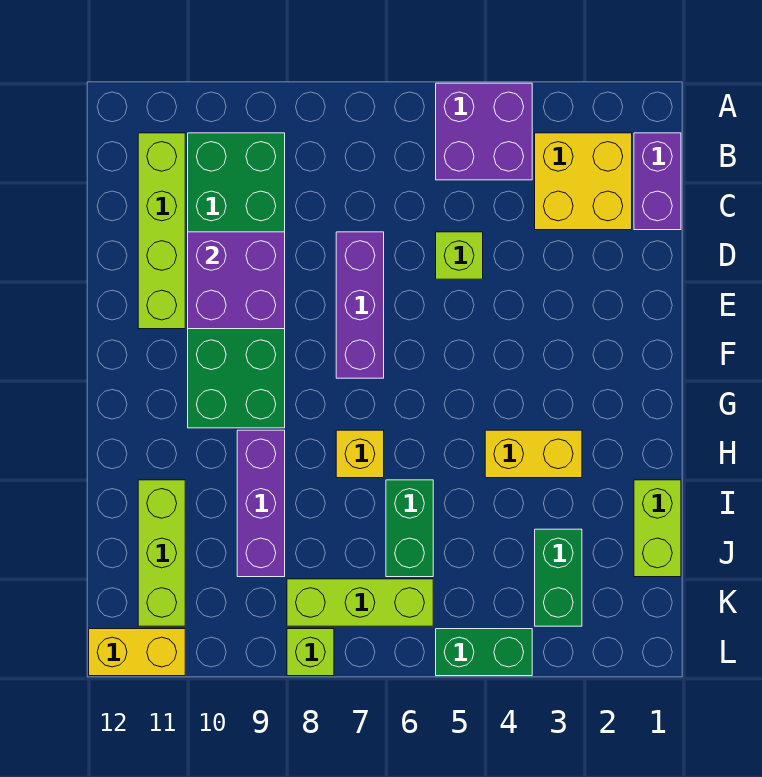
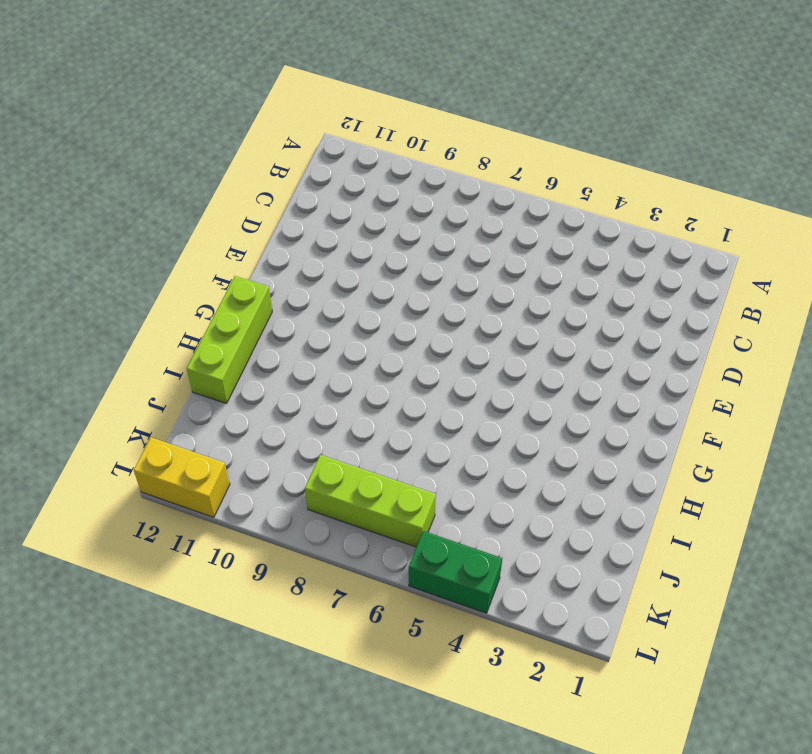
lime brick G12:I12 level 1 -> lime brick I11:K11 level 1
none -> purple brick A4:B5 level 1
none -> purple brick B1:C1 level 1
none -> yellow brick B2:C3 level 1

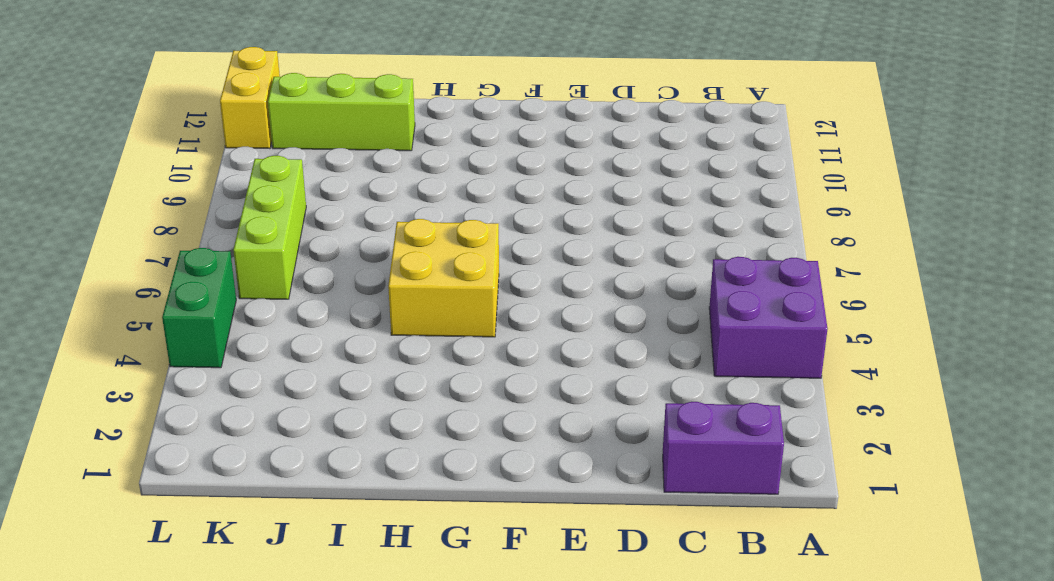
yellow brick G5:H6 level 1 -> yellow brick B2:C3 level 1
none -> green brick B9:G10 level 1
none -> lime brick B11:E11 level 1
none -> lime brick D5 level 1

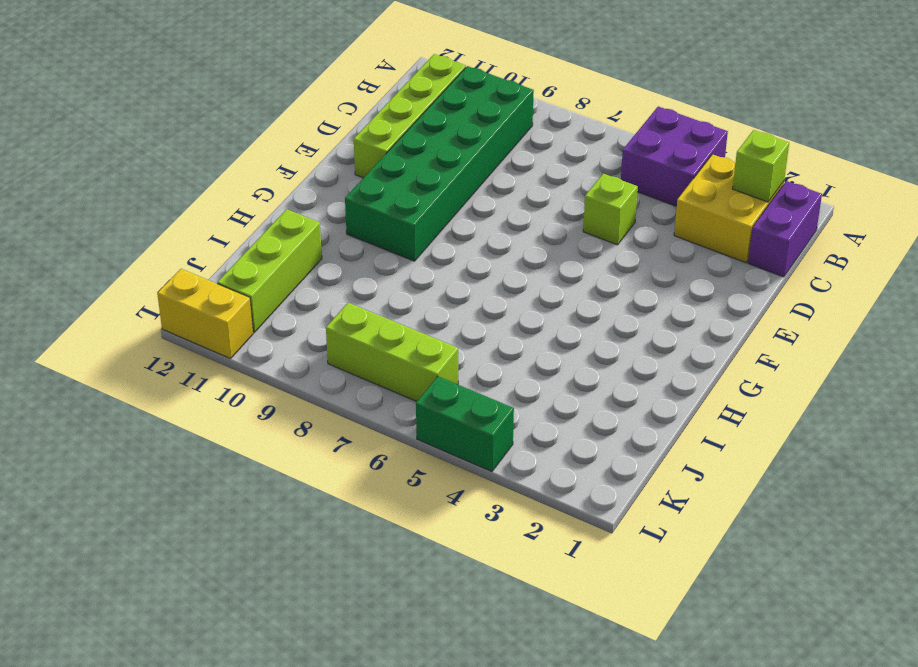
lime brick B2 level 2 -> lime brick L8 level 1
none -> purple brick D7:F7 level 1
none -> yellow brick H3:H4 level 1
none -> yellow brick H7 level 1

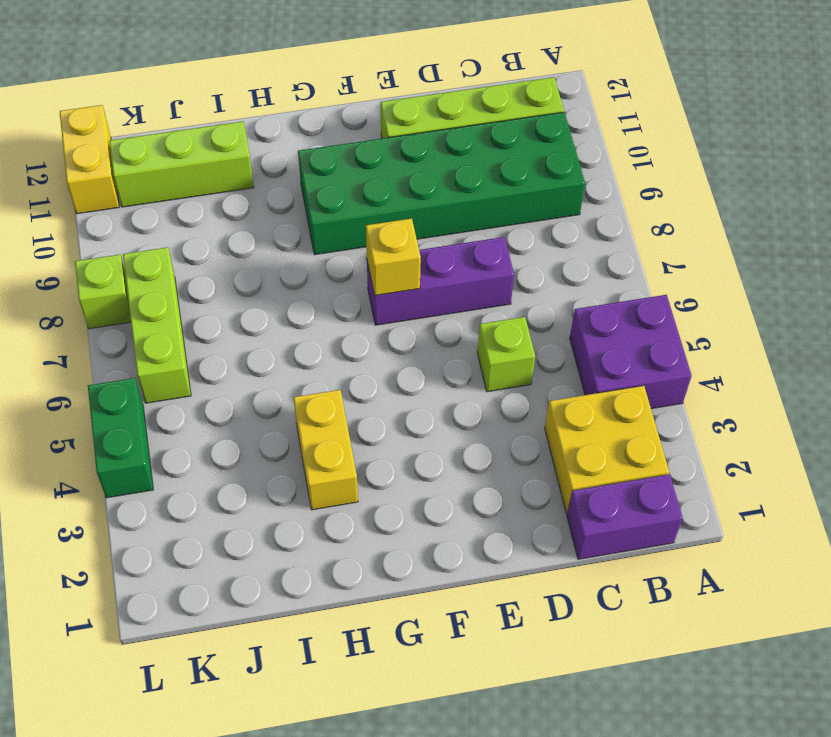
yellow brick F7 level 2 -> yellow brick H7 level 1
none -> purple brick H9:J9 level 1
none -> lime brick I1:J1 level 1
none -> green brick I6:J6 level 1

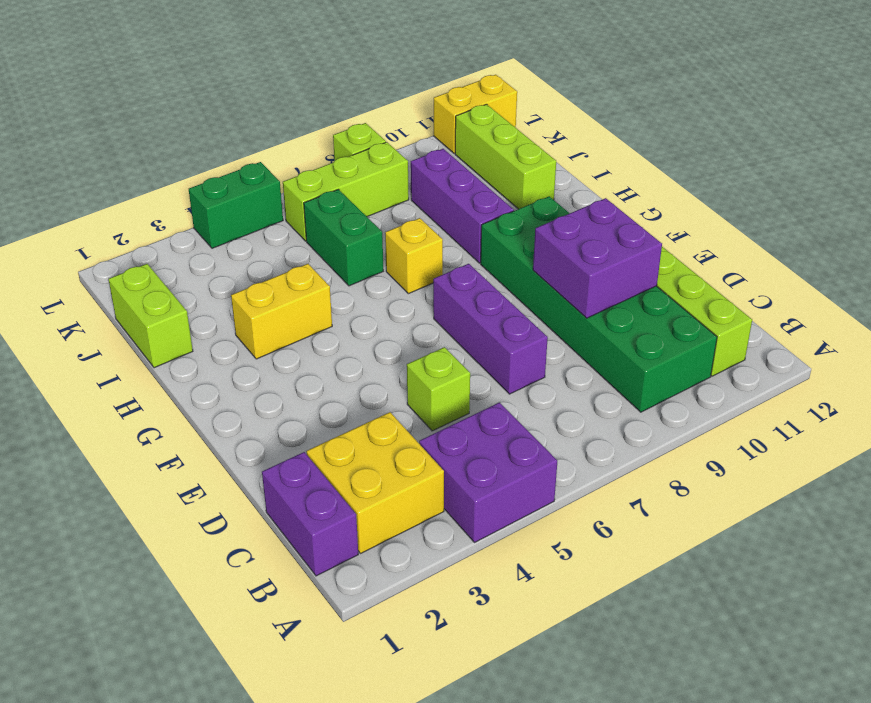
none -> green brick J3:K3 level 1

